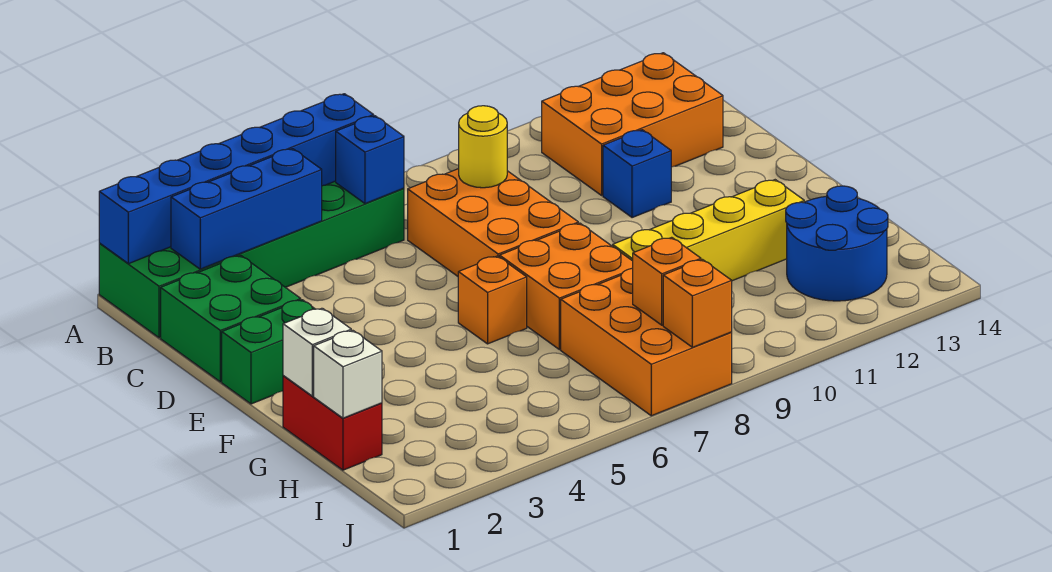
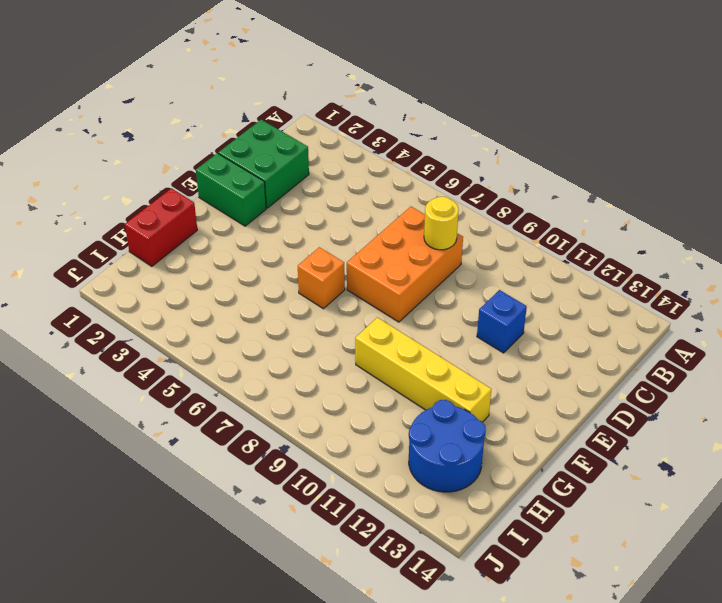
none -> green brick A1:B6 level 1
none -> orange brick B11:C13 level 1
none -> orange brick F7:G8 level 1

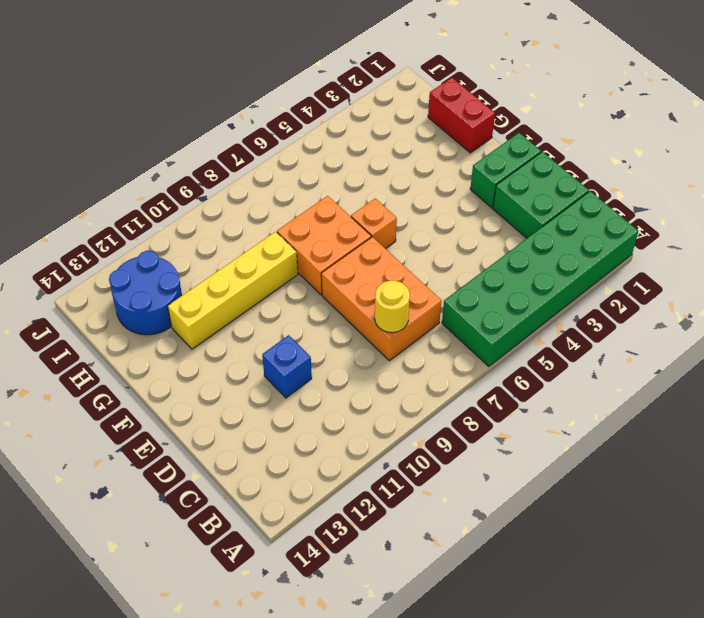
none -> orange brick B11:C13 level 1
none -> orange brick H7:J8 level 1
none -> blue brick A1:A6 level 2

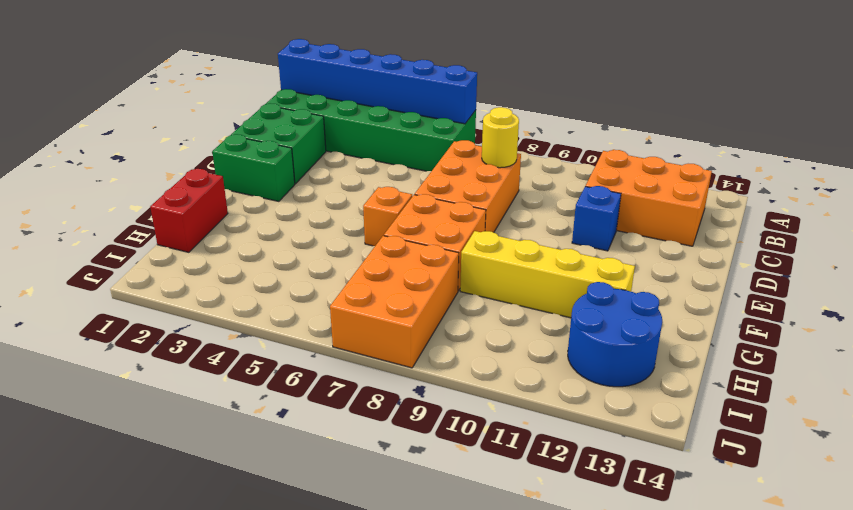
none -> blue brick B2:B4 level 2
none -> blue brick B6 level 2
none -> white brick G1 level 2

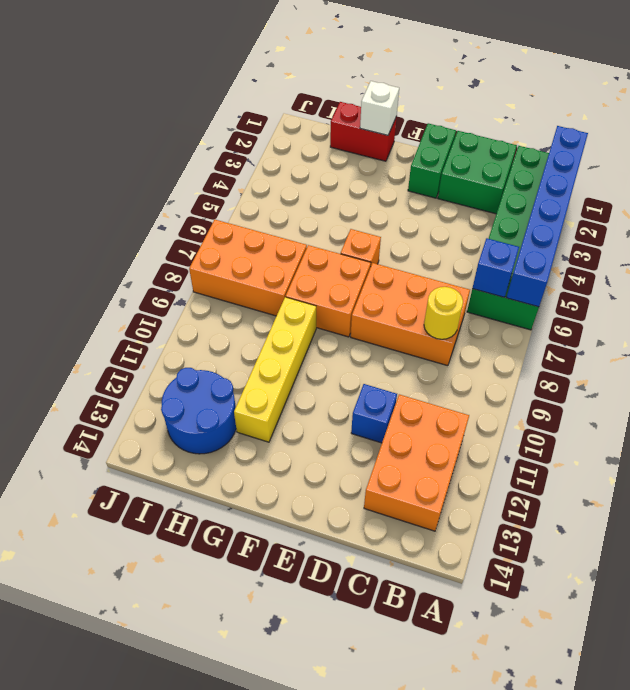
none -> blue brick B2:B4 level 2
none -> white brick H1 level 2
none -> orange brick I8 level 2

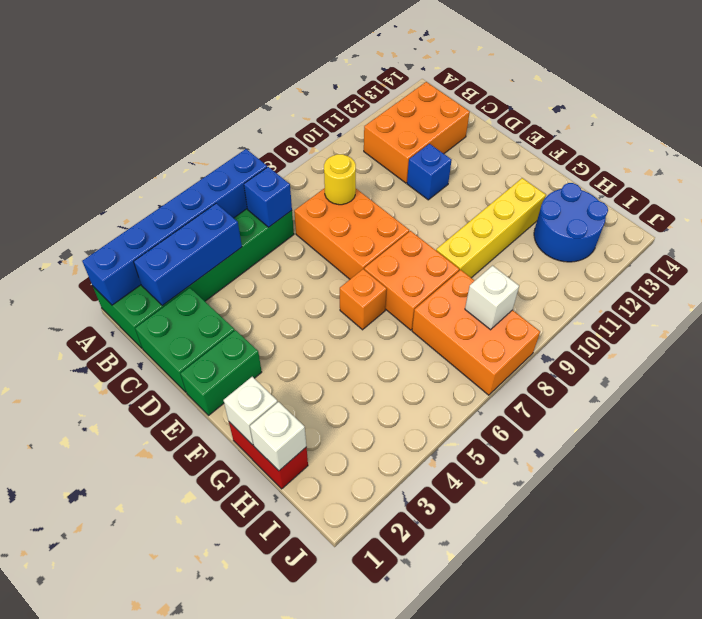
white brick I8 level 2 -> orange brick I8 level 2
none -> orange brick J8 level 2

